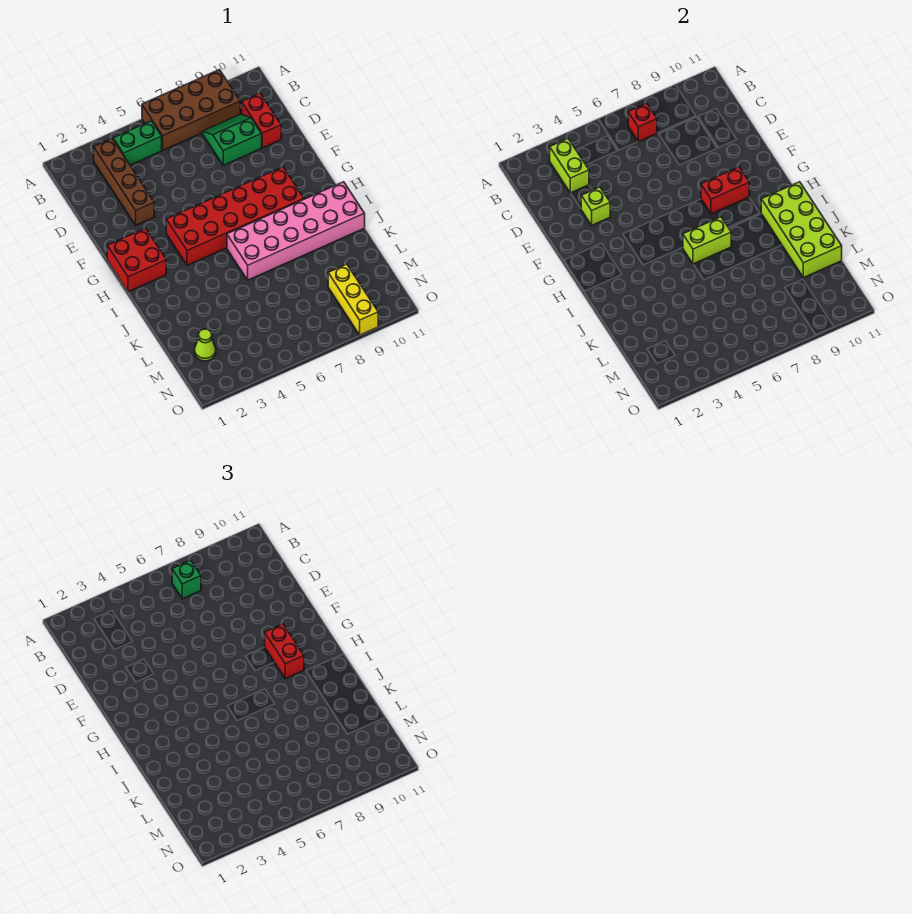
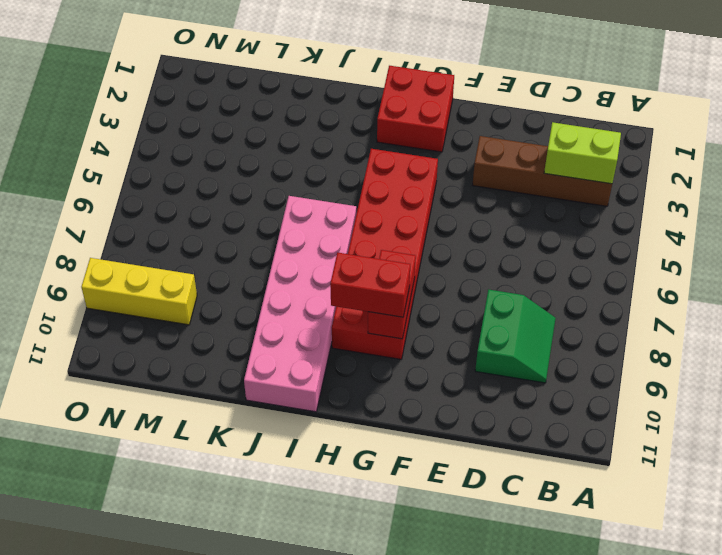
none -> brown brick A6:B9 level 1
none -> green brick B4:B5 level 1
none -> red brick C10:D10 level 1

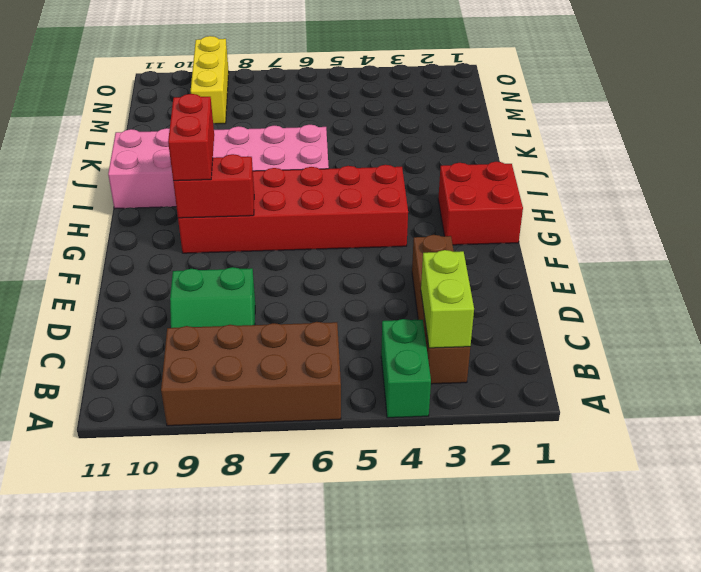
green brick A4:B4 level 1 -> green brick B4:B5 level 1
none -> red brick C10:D10 level 1
none -> lime cone M2 level 1
none -> red brick B7 level 2

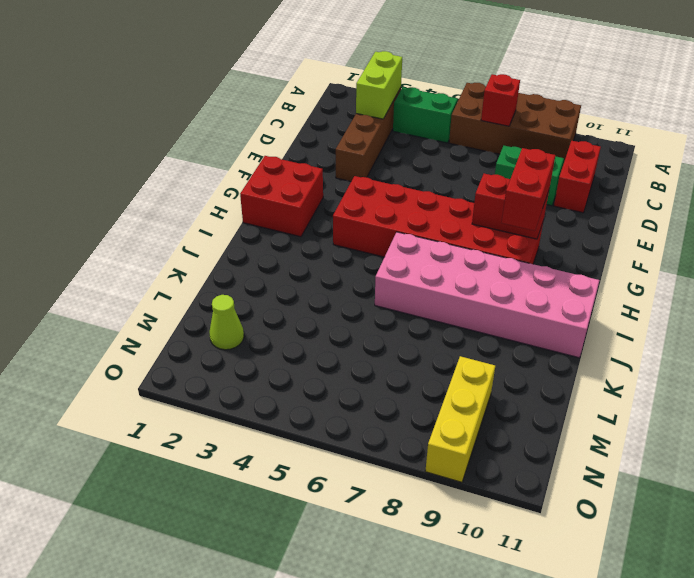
none -> lime brick E3 level 2
none -> lime brick I6:I7 level 2
none -> lime brick I10:L11 level 2

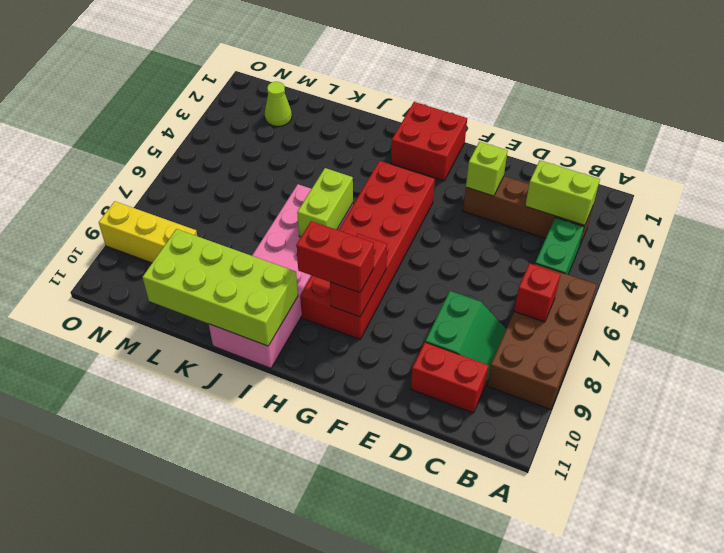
none -> green brick B7 level 3

